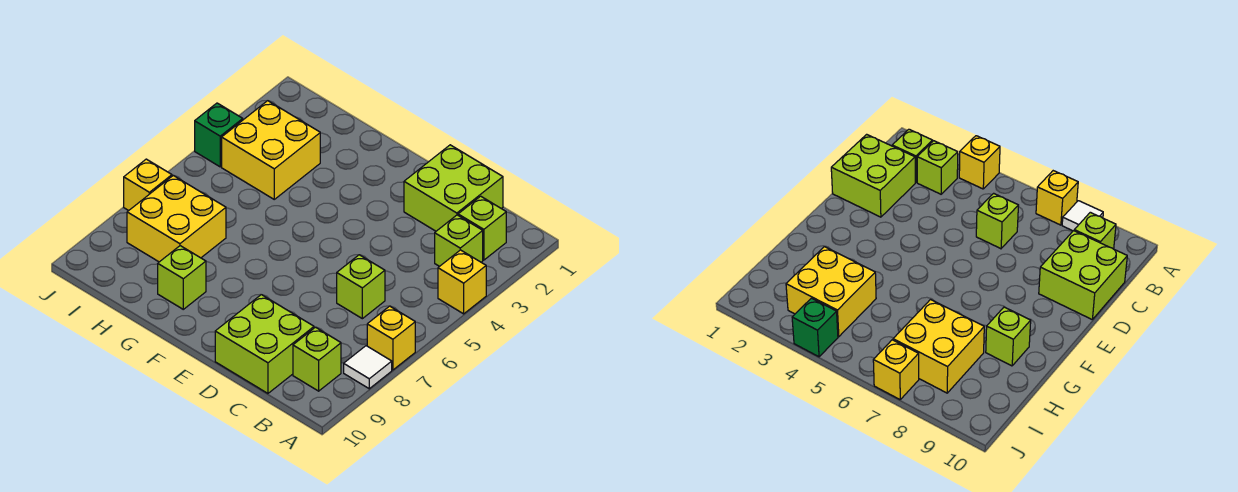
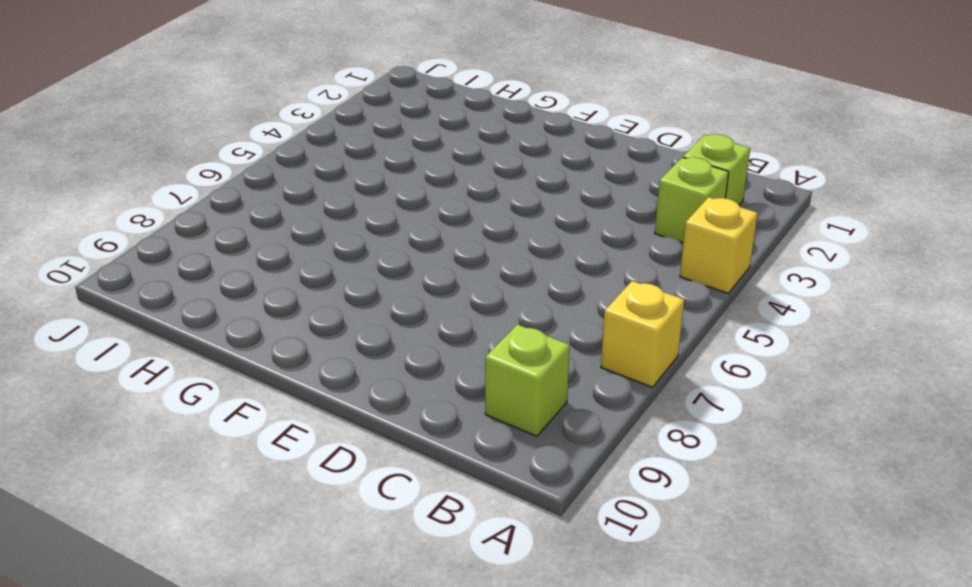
none -> white tile A8 level 1
none -> lime brick C1:D2 level 1
none -> lime brick C6 level 1

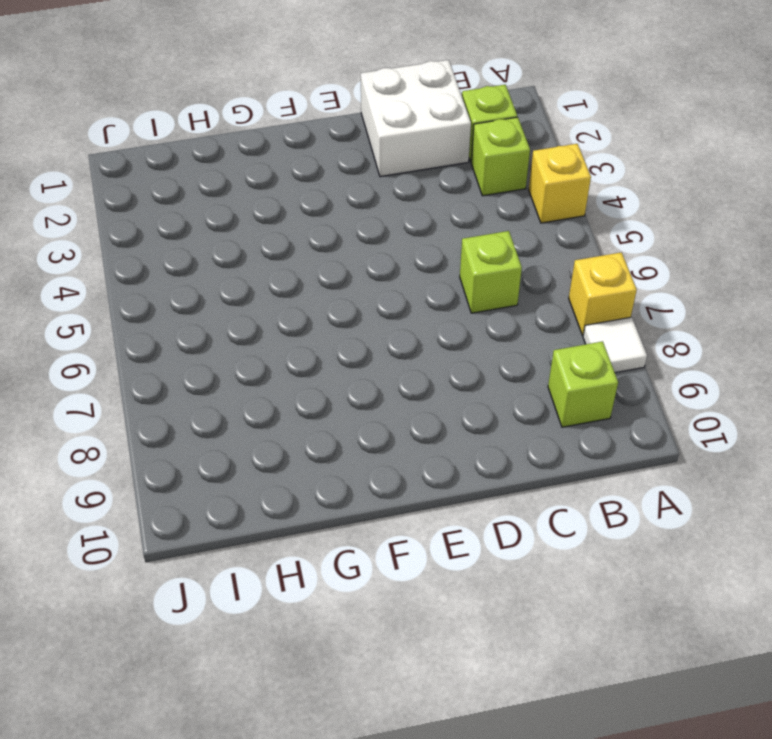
white brick C1:D2 level 1 -> lime brick C1:D2 level 1
none -> lime brick C9:D10 level 1
none -> lime brick G9 level 1
none -> yellow brick H3:I4 level 1

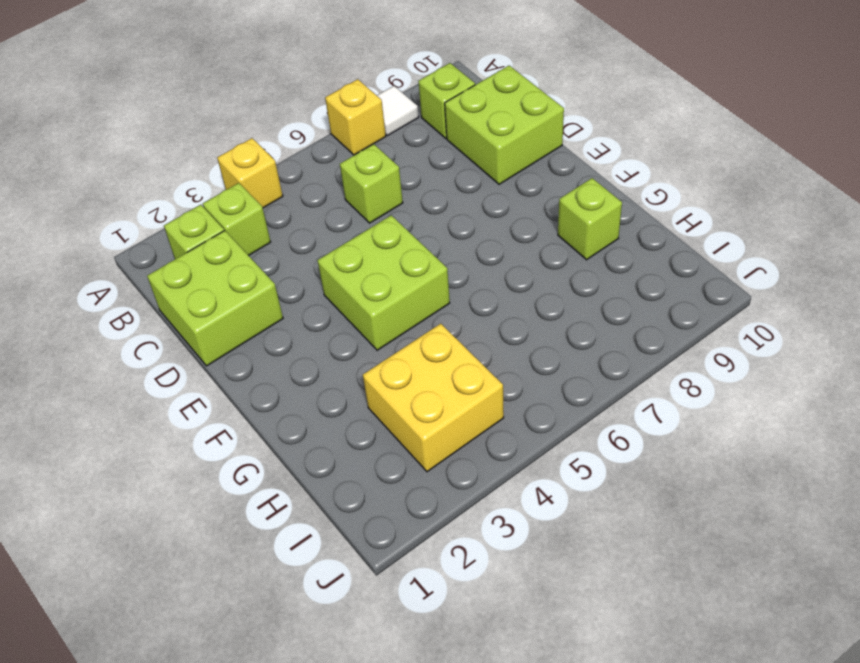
lime brick E4:F5 level 1 -> none
none -> yellow brick H7:I8 level 1
none -> green brick J4 level 1
none -> yellow brick J7 level 1

